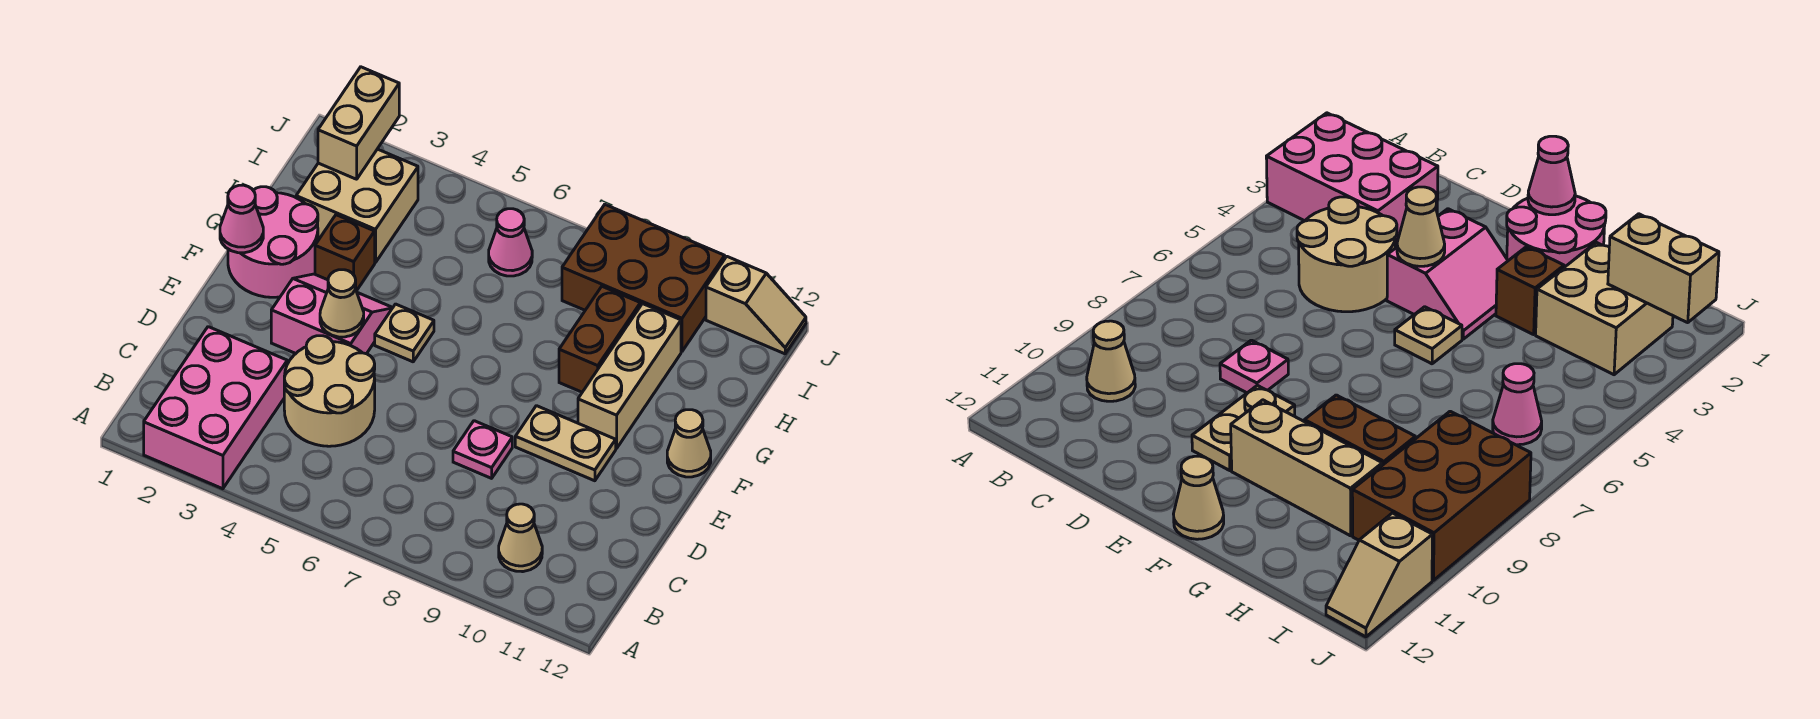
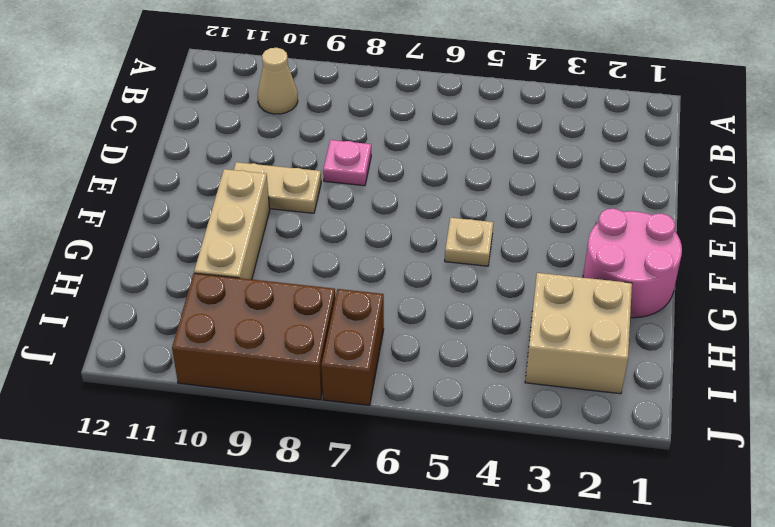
brown brick I7:J7 level 1 -> brown brick G9:H9 level 1
none -> pink brick A2:C3 level 1
none -> tan round brick C4:D5 level 1
none -> pink slope E3:F4 level 1 top E

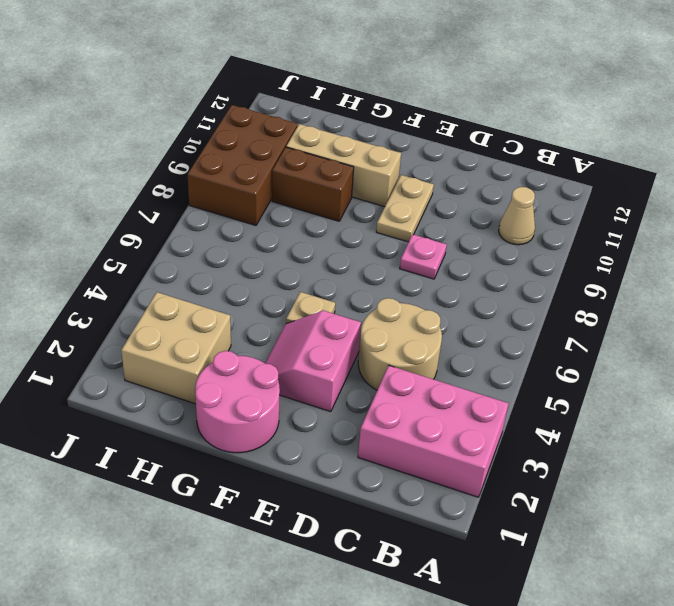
none -> tan cone F12 level 1
none -> brown brick G3 level 1
none -> pink cone I6 level 1

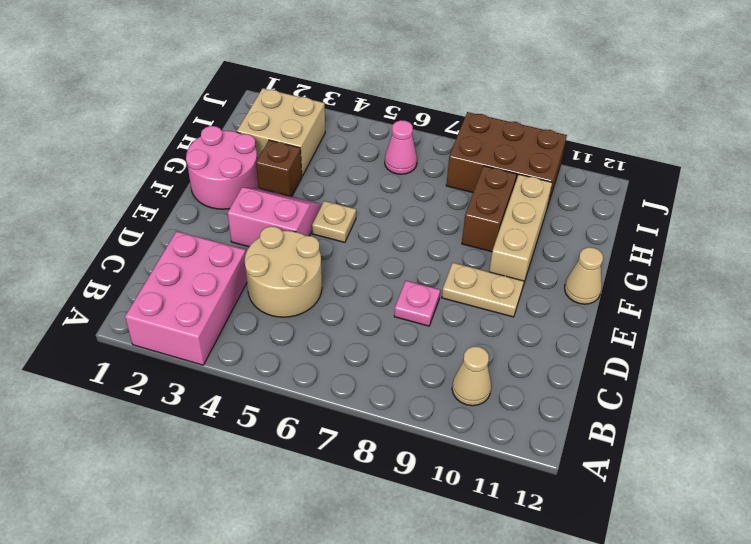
none -> tan slope J11:J12 level 1 top 11
none -> tan cone E4 level 2
none -> pink cone F1 level 2

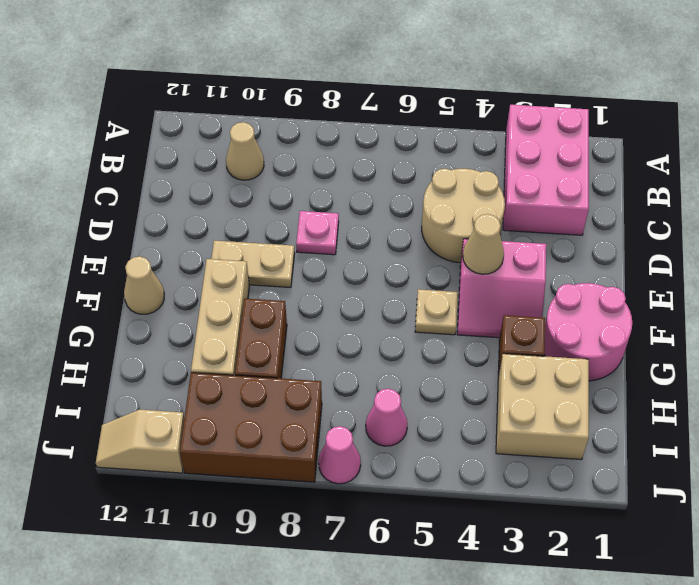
pink cone J7 level 1 -> pink cone F1 level 2
none -> tan brick I2:J2 level 2

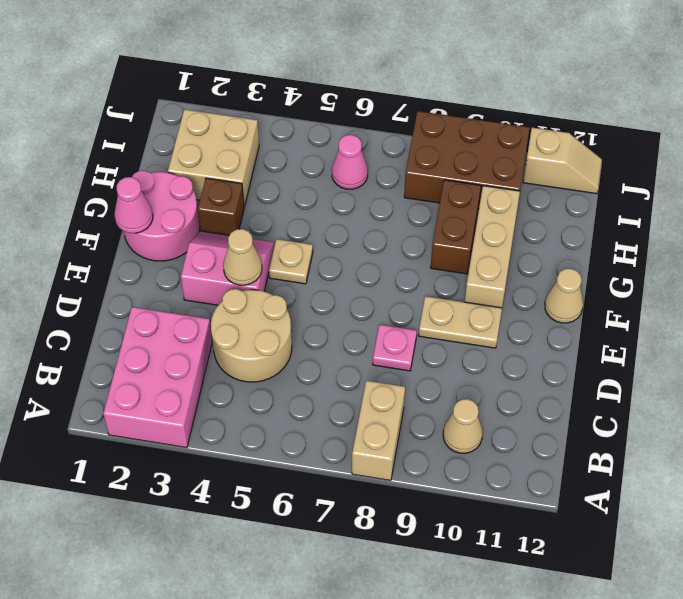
tan brick A8:B8 level 1 -> tan brick I2:J2 level 2

